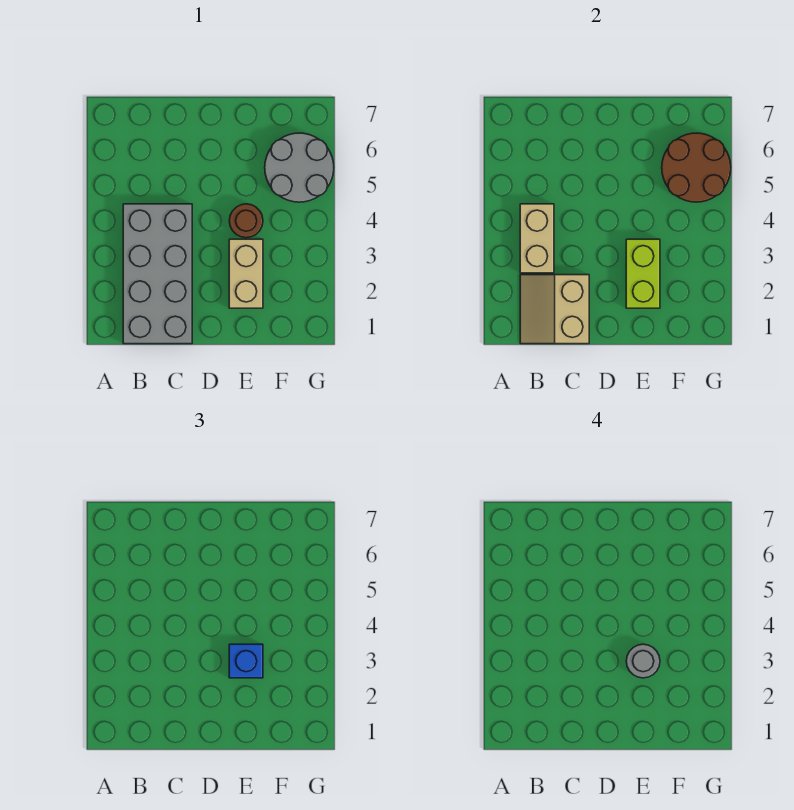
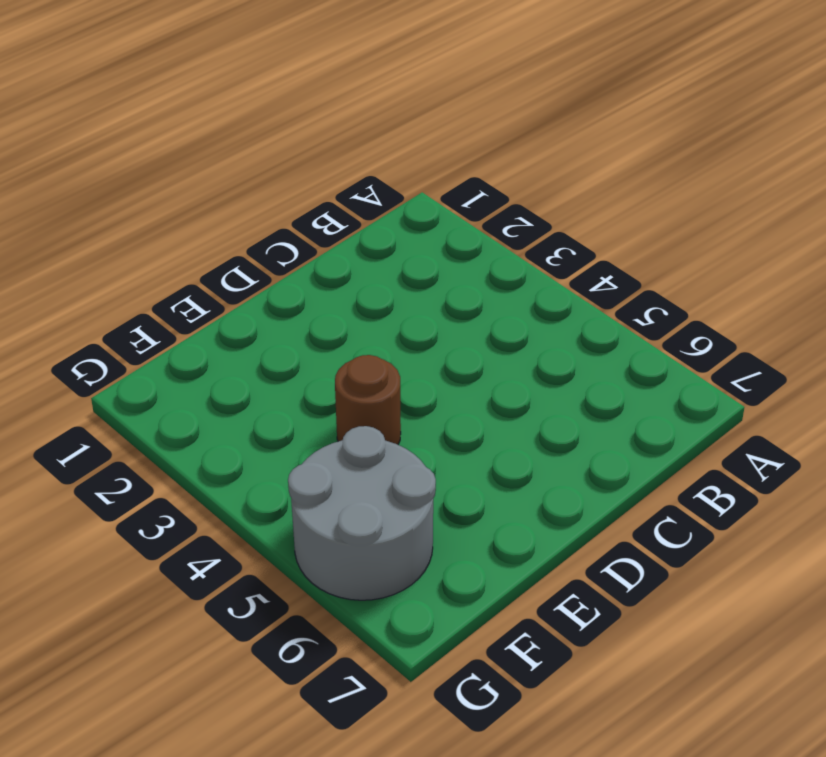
none -> grey brick B1:C4 level 1
none -> tan brick E2:E3 level 1

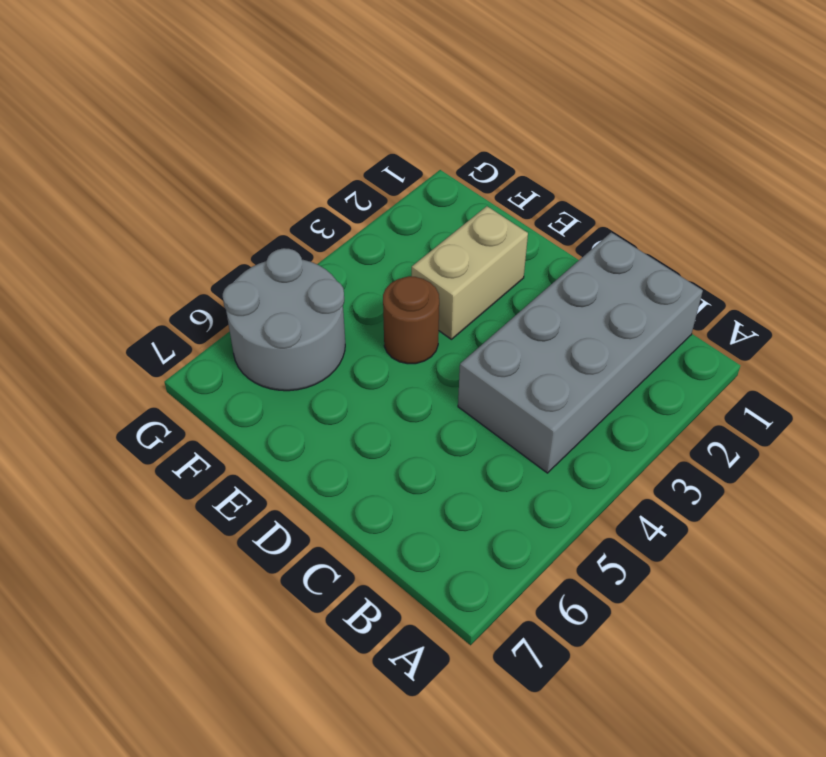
none -> tan slope B1:C2 level 2 top C
none -> tan brick B3:B4 level 2

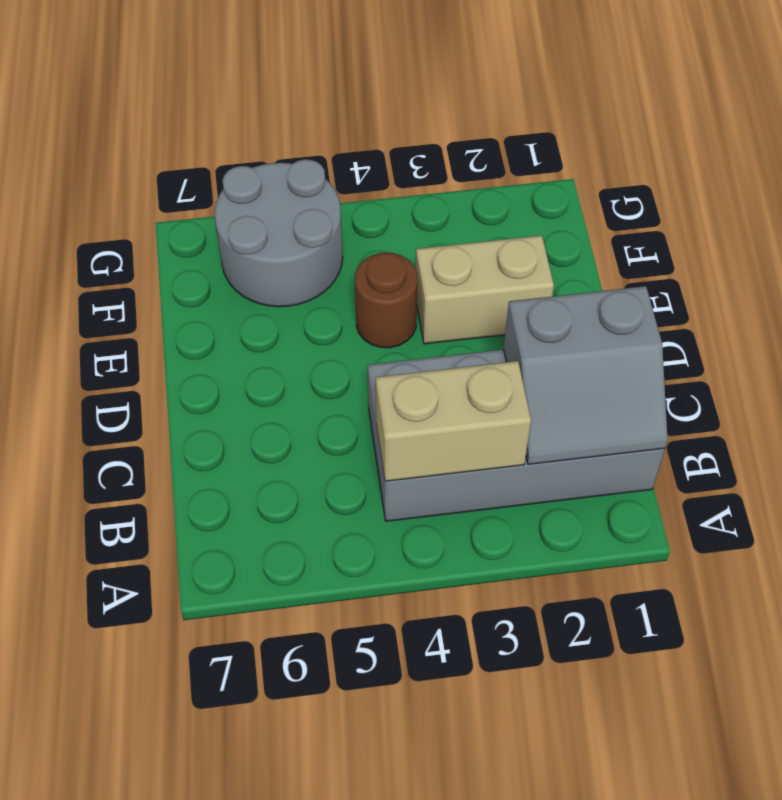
grey slope B1:C2 level 2 top C -> tan slope B1:C2 level 2 top C
none -> lime brick E2:E3 level 2
none -> brown round brick F5:G6 level 2

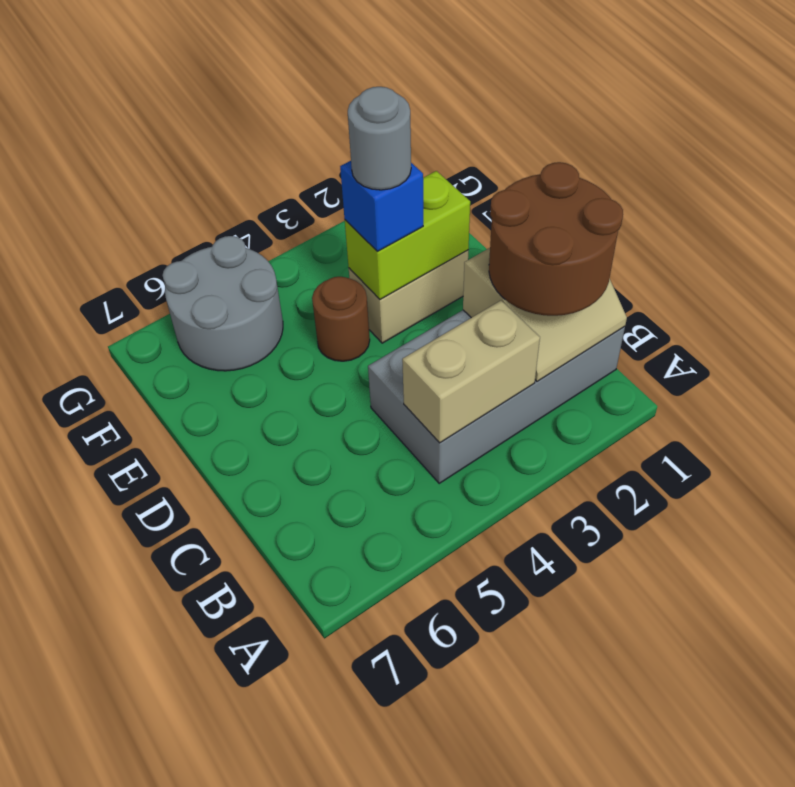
brown round brick B1:C2 level 3 -> brown round brick F5:G6 level 2

